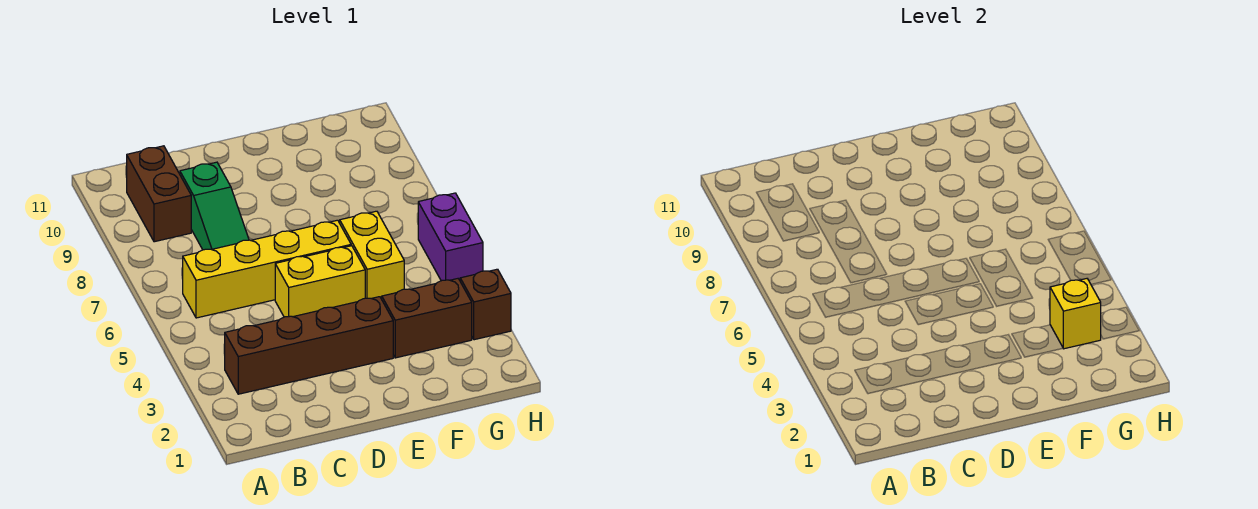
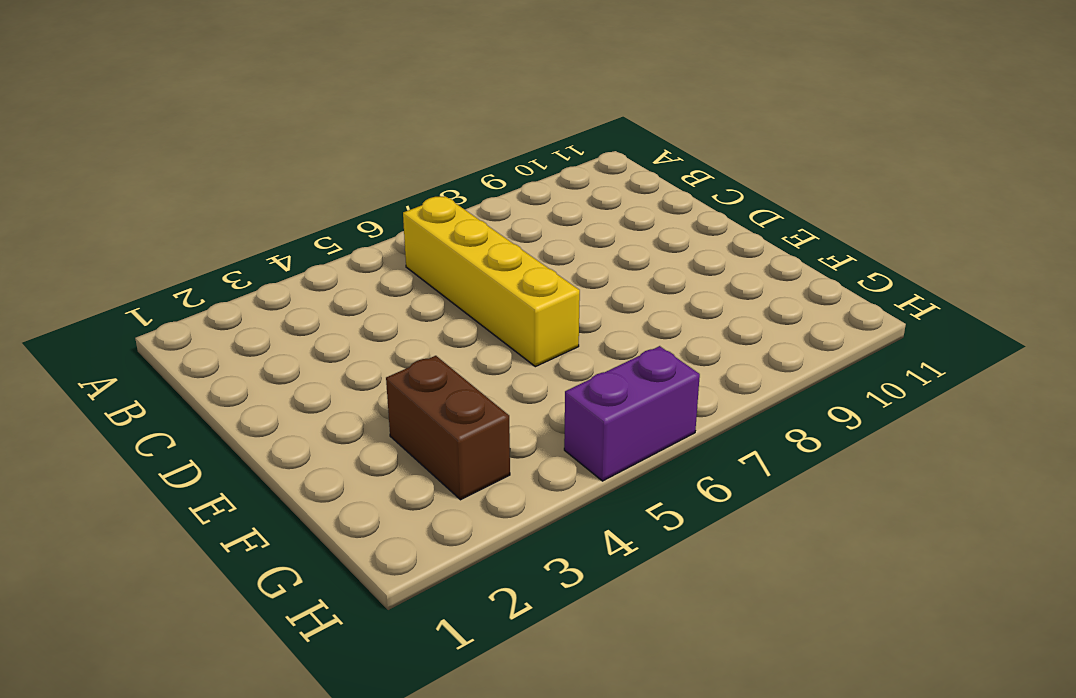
none -> brown brick B3:E3 level 1
none -> brown brick B9:B10 level 1

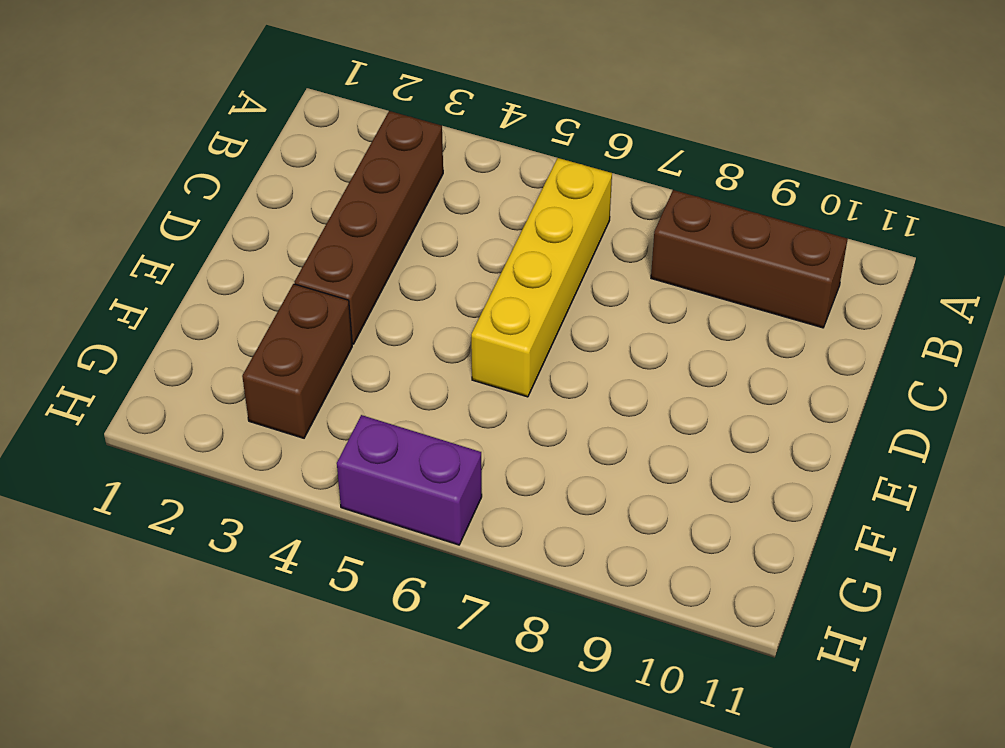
brown brick B8:B10 level 1 -> brown brick B9:B10 level 1
none -> green slope C7:C9 level 1 top 9
none -> yellow brick D5:E5 level 1

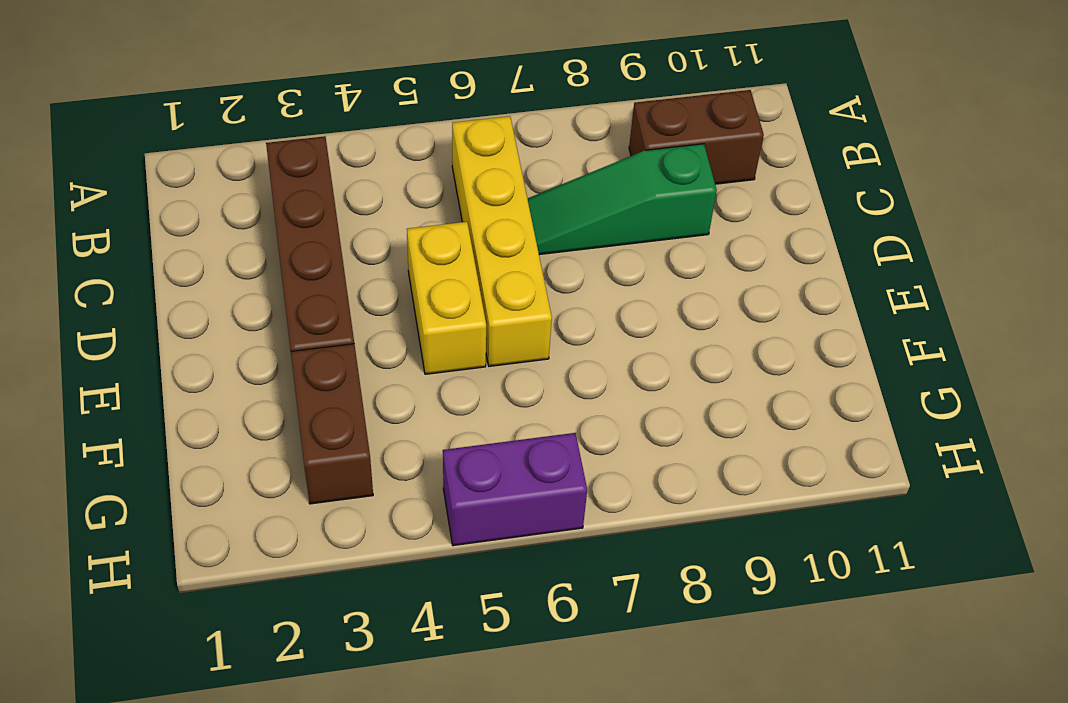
none -> yellow brick F5:F6 level 1
none -> brown brick H3 level 1

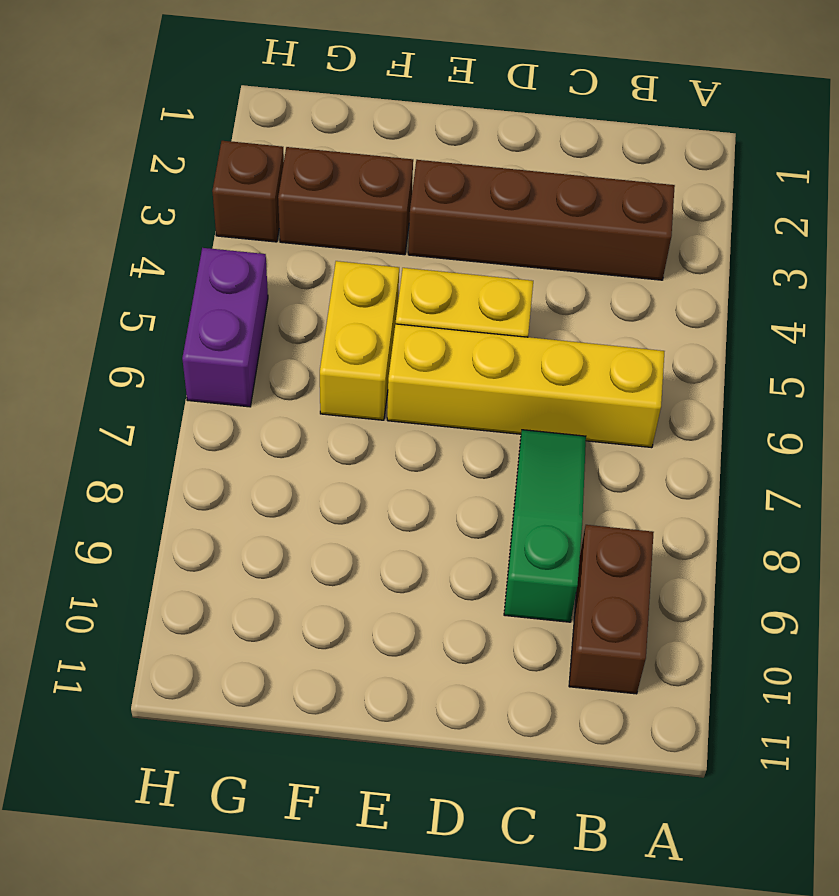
none -> yellow brick G3 level 2

